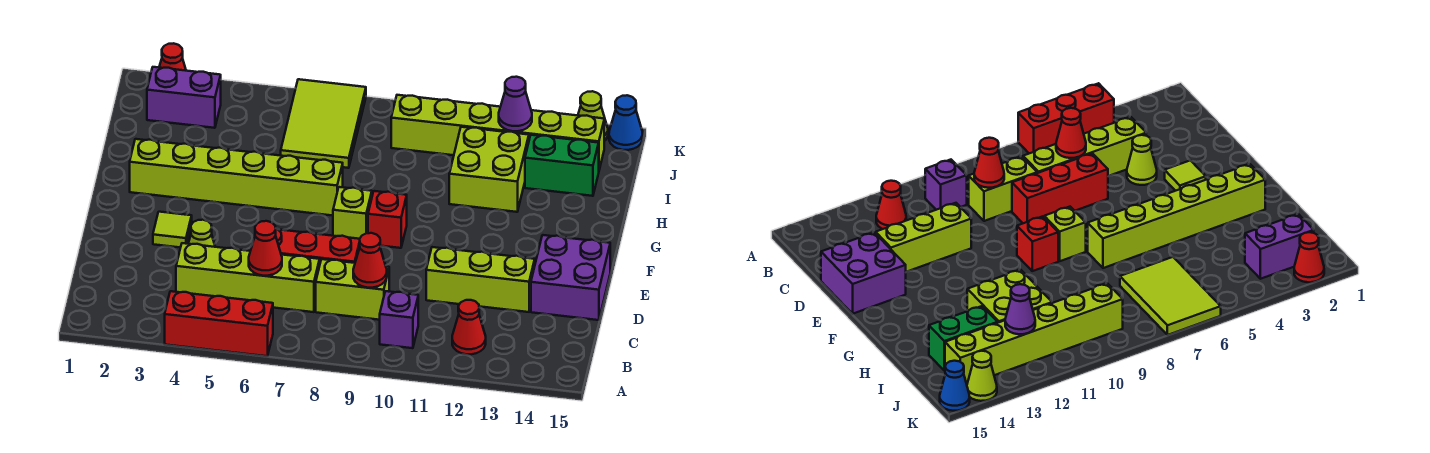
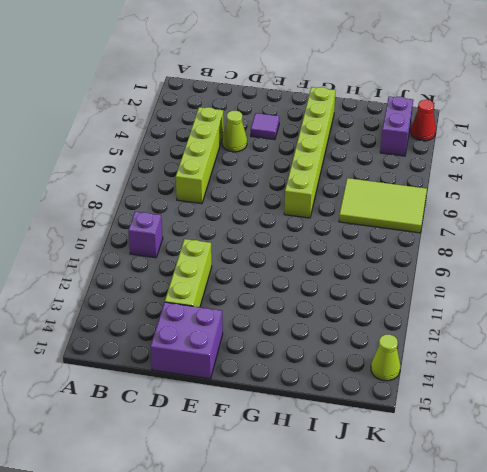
purple tile E3 level 1 -> lime tile E3 level 1
none -> red brick A4:A6 level 1
none -> red cone B12 level 1
none -> lime brick C8:C9 level 1

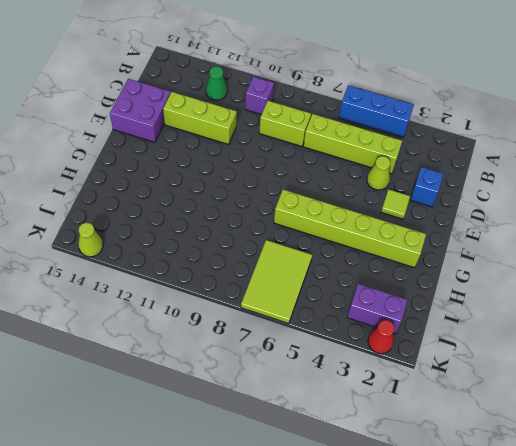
blue brick A4:A6 level 1 -> red brick A4:A6 level 1
green cone B12 level 1 -> red cone B12 level 1
blue brick D2 level 1 -> none
none -> red brick D6:D8 level 1
none -> lime brick F8 level 1
none -> red brick F9 level 1

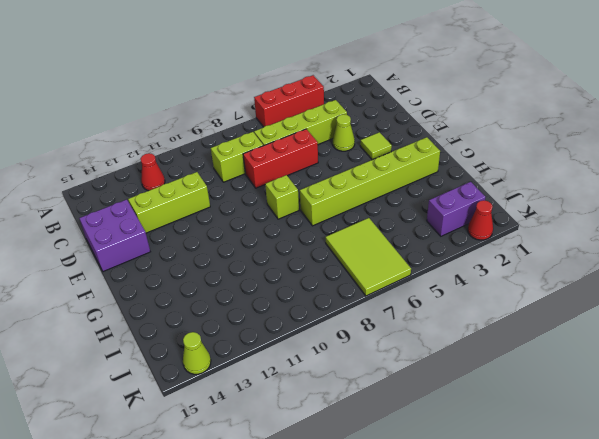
none -> purple brick B10 level 1
none -> red brick F9 level 1
none -> lime brick H11:I12 level 1

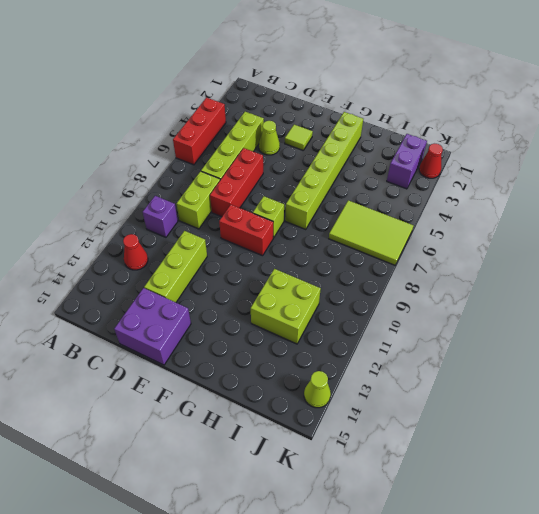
red brick E9:F9 level 1 -> red brick F9 level 1
none -> green brick I13:I14 level 1
none -> lime brick J9:J14 level 1
none -> blue cone K15 level 1

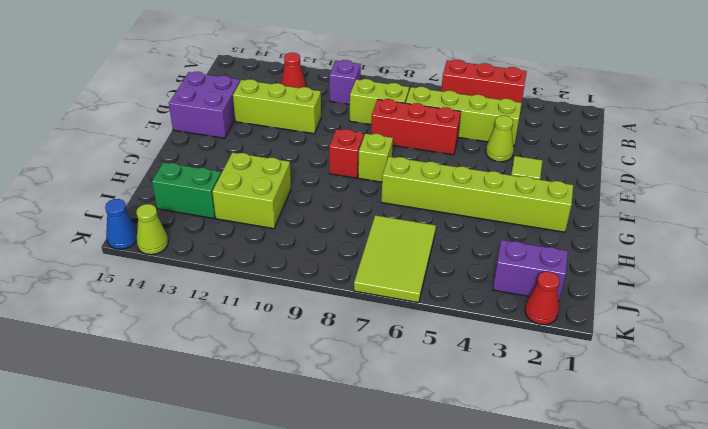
none -> lime brick J9:J14 level 1
none -> red cone C6 level 2
none -> red cone C9 level 2

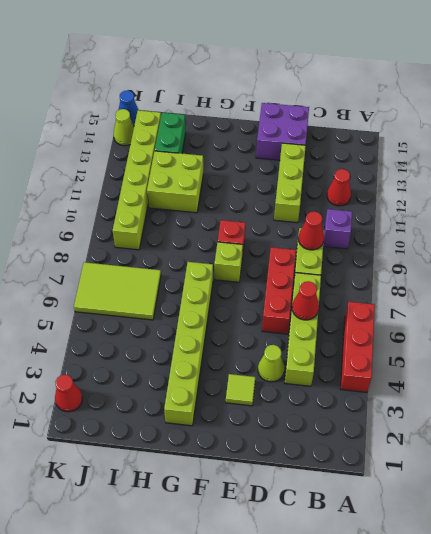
none -> purple brick J2:J3 level 1
none -> purple cone J12 level 2

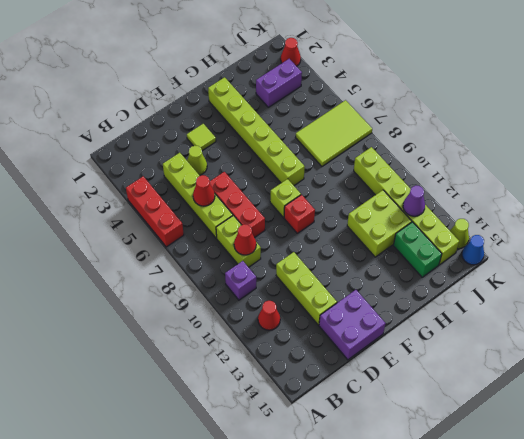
purple brick I3:J3 level 1 -> purple brick J2:J3 level 1

